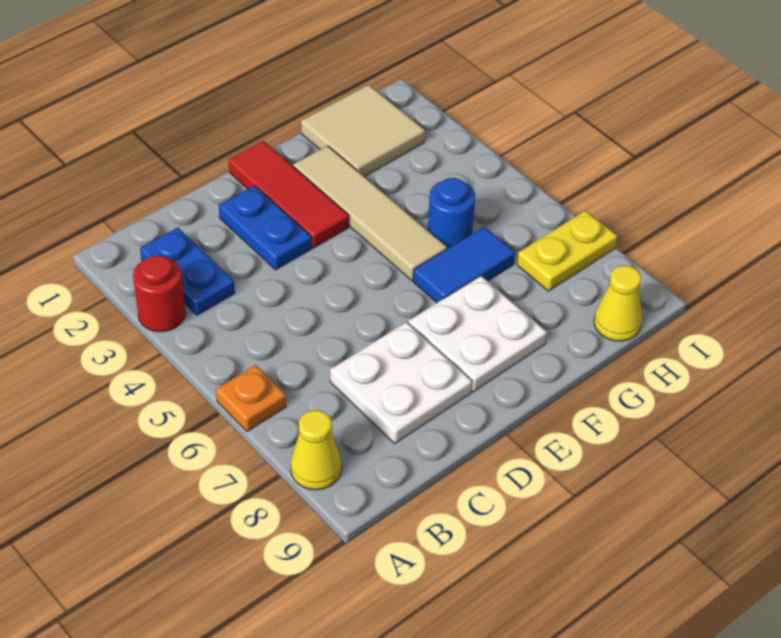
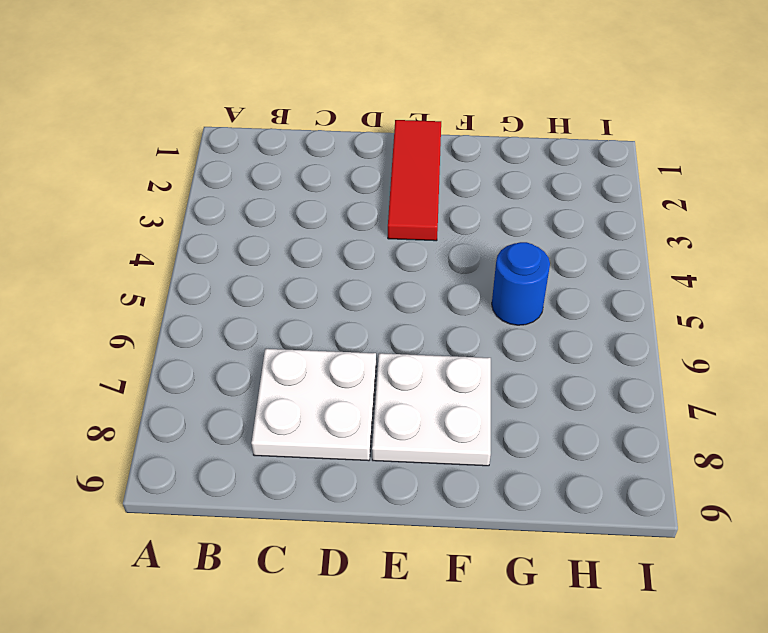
none -> red round brick A3 level 1
none -> orange plate A6 level 1
none -> yellow cone A8 level 1

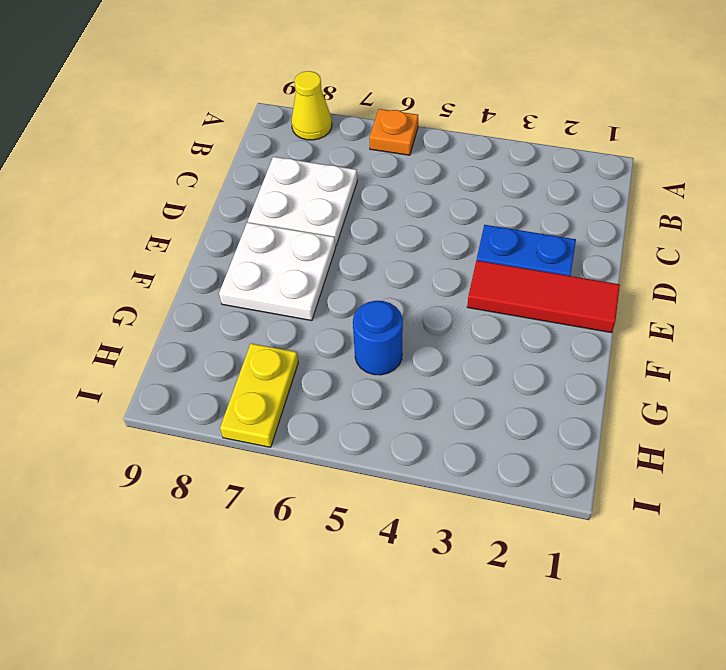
none -> red round brick A3 level 1
none -> blue plate B2:B3 level 1
none -> tan tile F2:F5 level 1

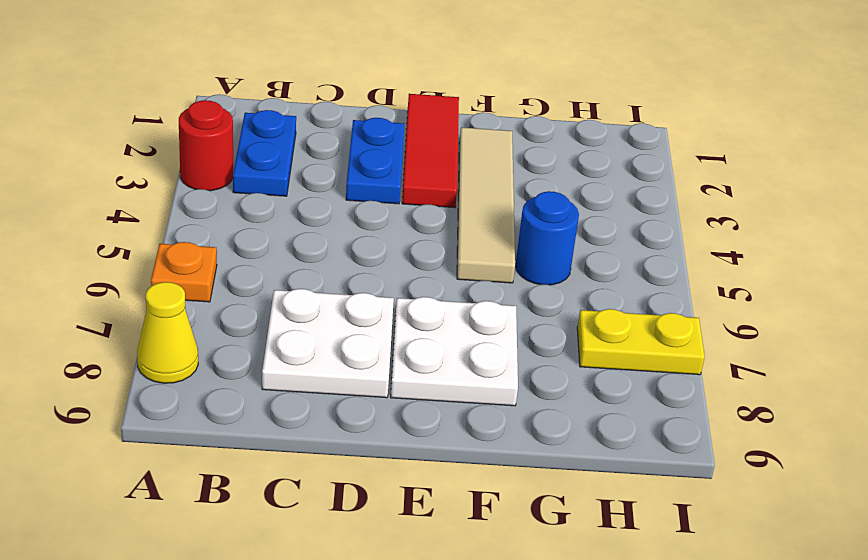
none -> blue tile F6:G6 level 1
none -> tan tile G1:H2 level 1
none -> yellow cone H9 level 1

